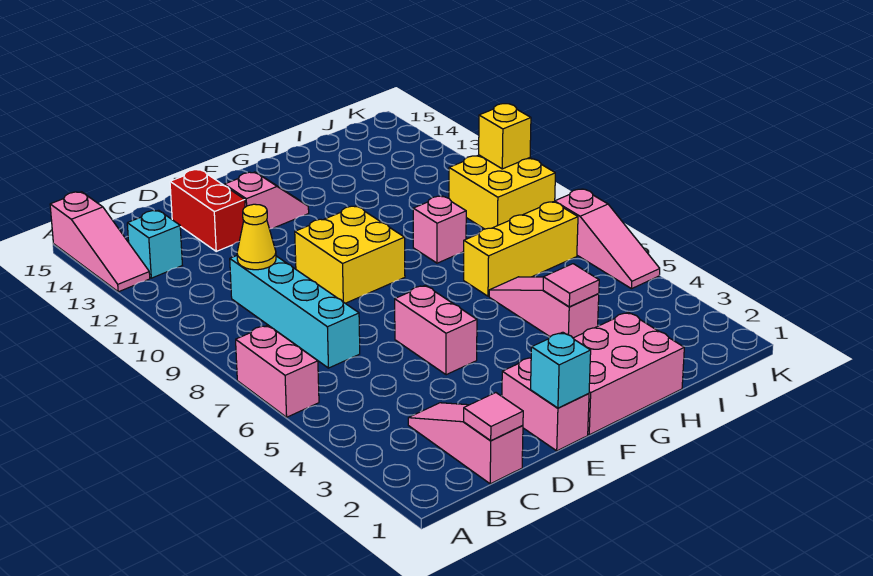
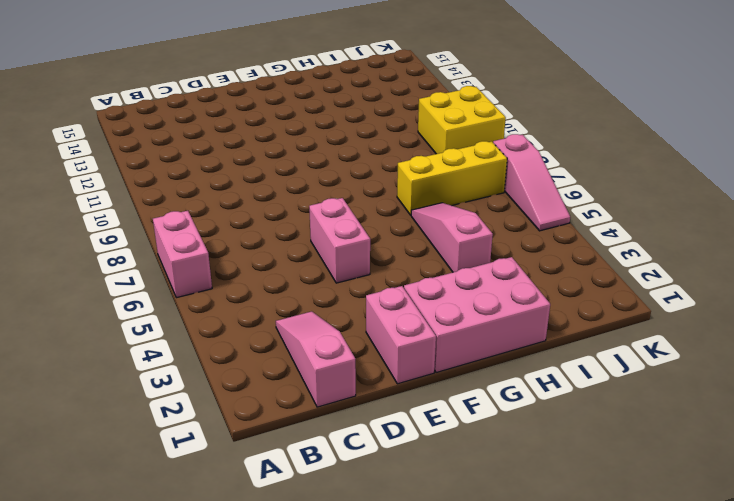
none -> pink slope A13:A15 level 1 top 15
none -> cyan brick B13 level 1
none -> cyan brick C7:C10 level 1

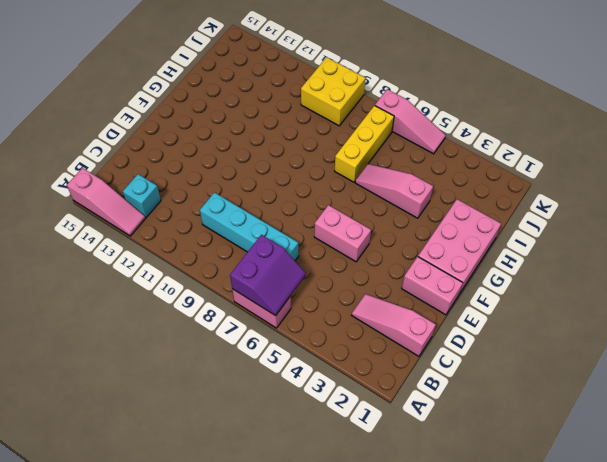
purple slope A6:B7 level 2 top 7 -> none
none -> red brick D13:D14 level 1
none -> yellow brick E9:F10 level 1
none -> pink slope E13:F13 level 1 top E

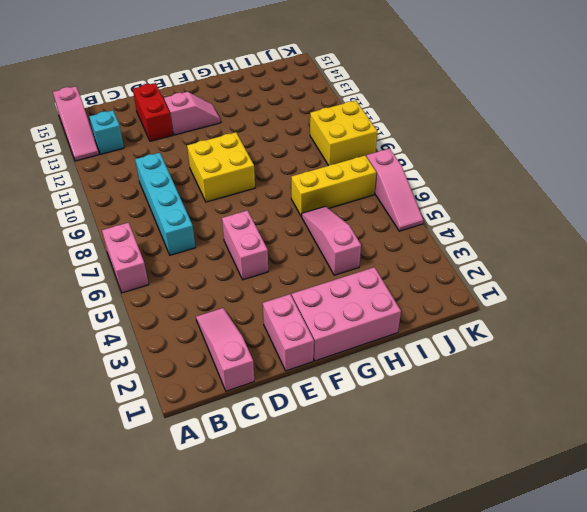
none -> pink brick H9 level 1
none -> pink tile C1 level 2
none -> yellow cone C10 level 2

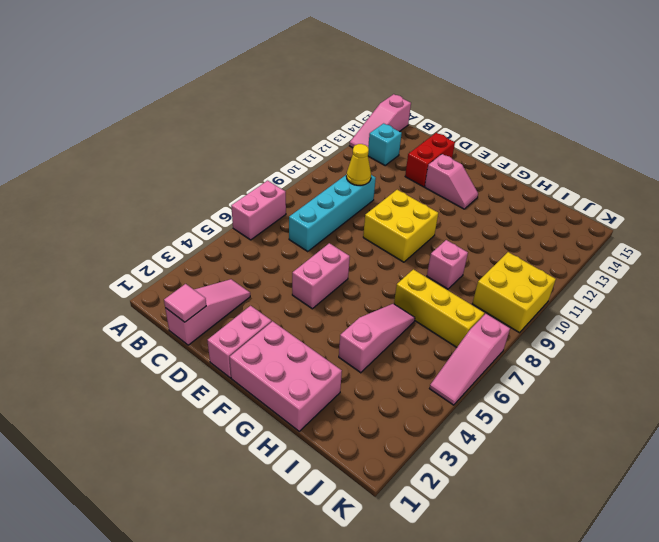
none -> cyan brick E1 level 2
none -> pink tile H4 level 2
none -> yellow brick K10 level 2

